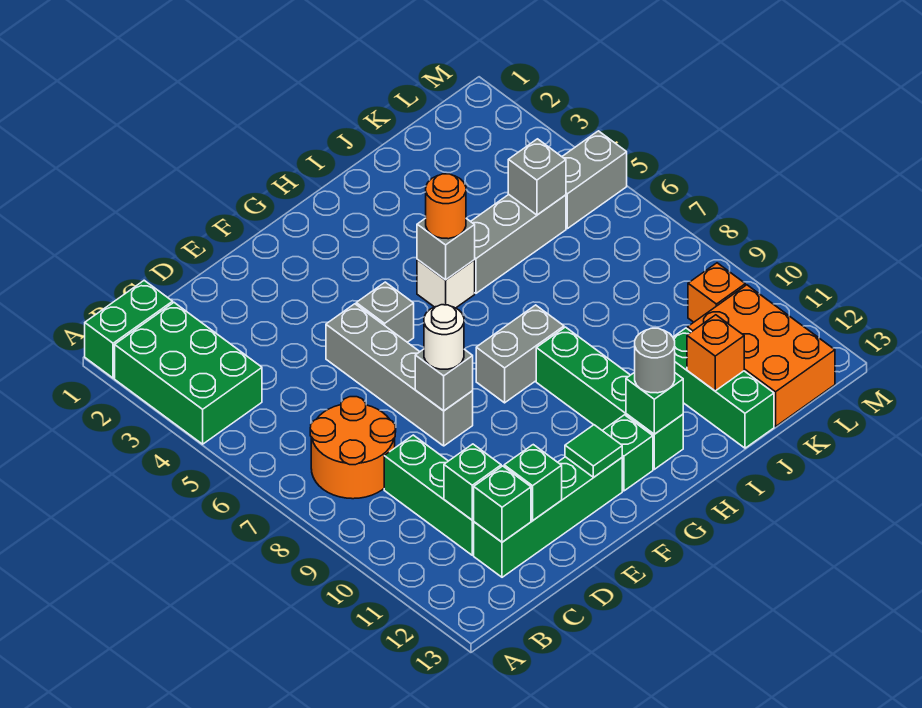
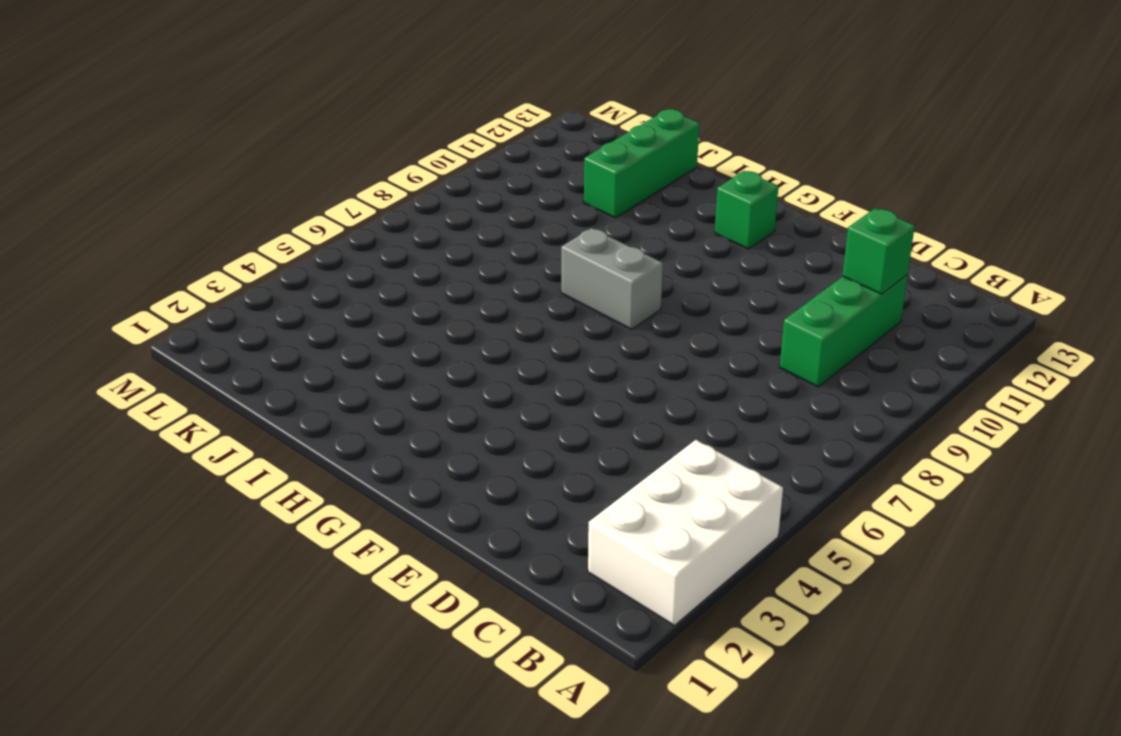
white brick A2:B4 level 1 -> green brick A2:B4 level 1
none -> green brick A1:B1 level 1
none -> orange round brick B7:C8 level 1
none -> green brick C12:F12 level 1

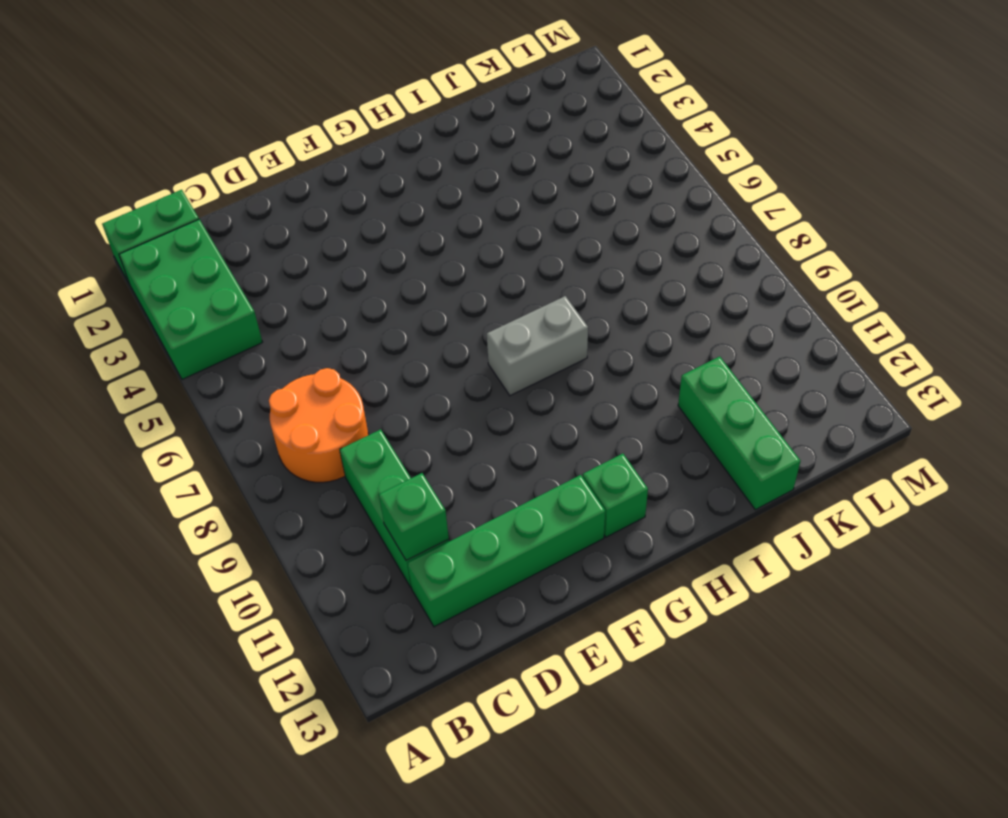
none -> grey brick E5:E8 level 1
none -> grey brick F5 level 1
none -> white brick H5 level 1

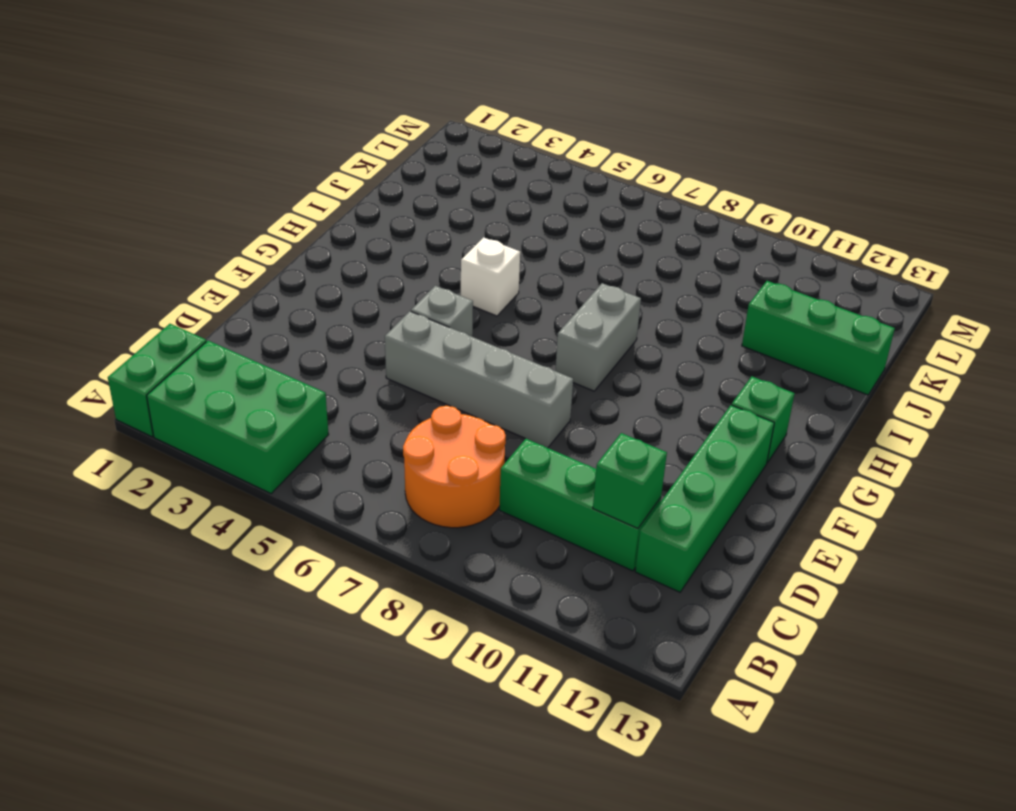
none -> green brick H9:H12 level 1
none -> grey brick I5:K5 level 1
none -> orange brick K11:L13 level 1

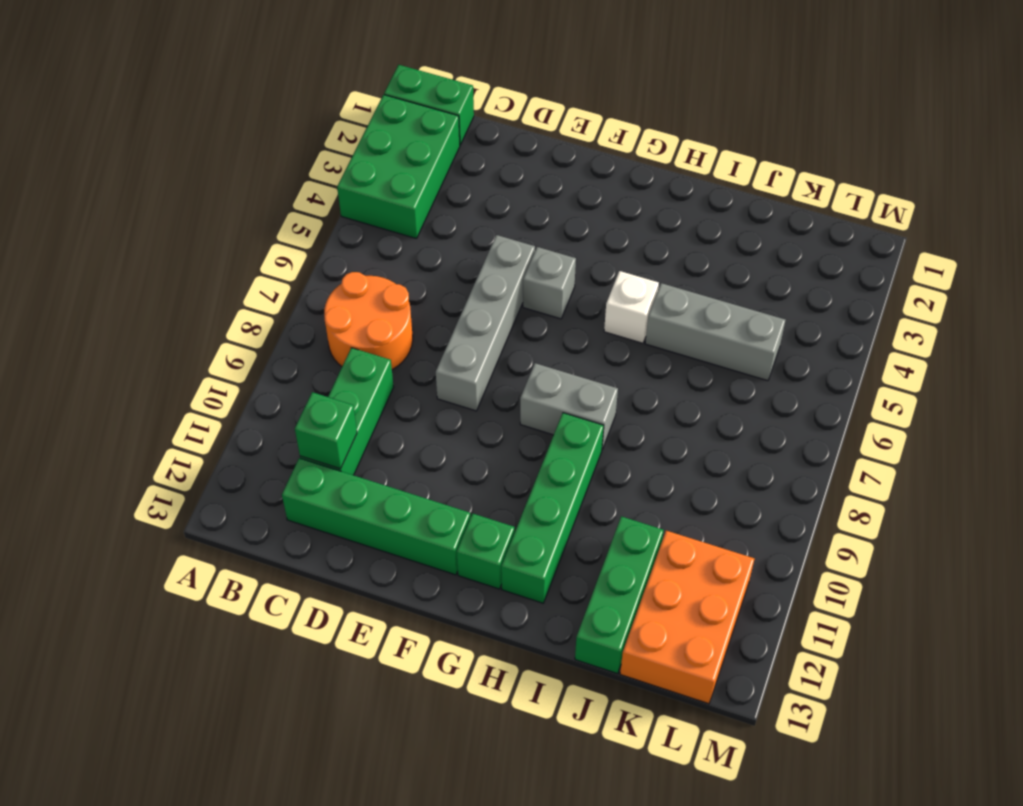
none -> grey brick L5:M5 level 1
none -> orange brick L10 level 1
none -> green brick C12 level 2

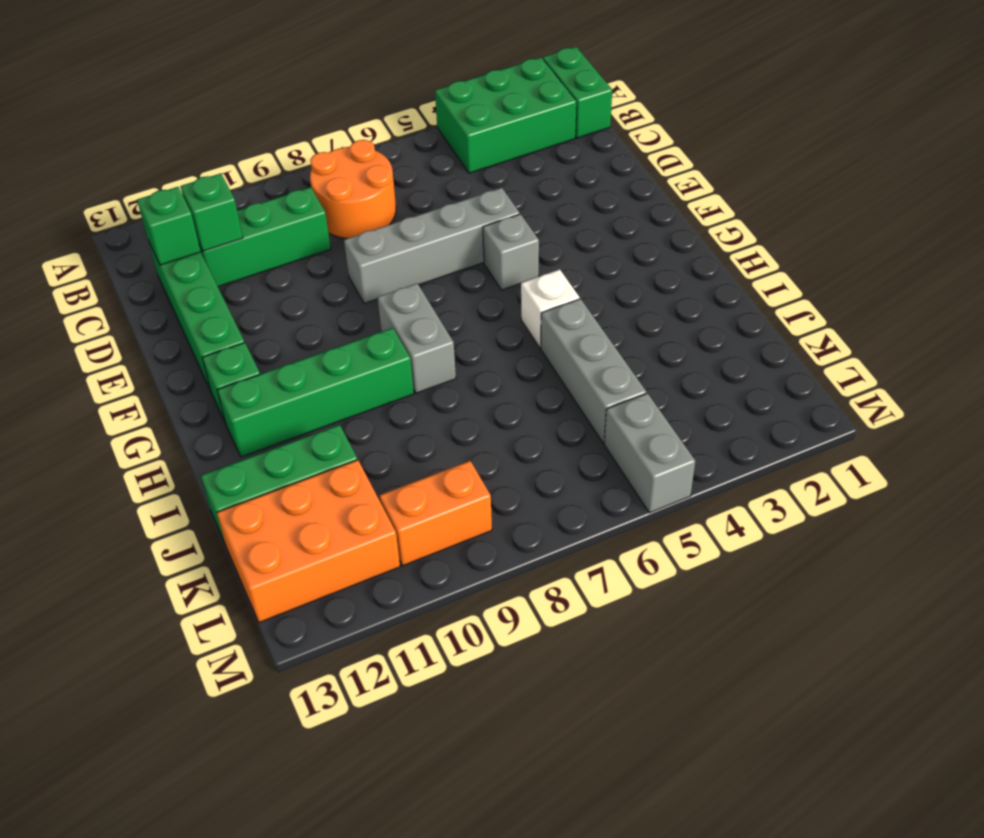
orange brick L9:L10 level 1 -> orange brick L10 level 1
none -> green brick D12 level 2
none -> grey brick E8 level 2
none -> green tile F12 level 2

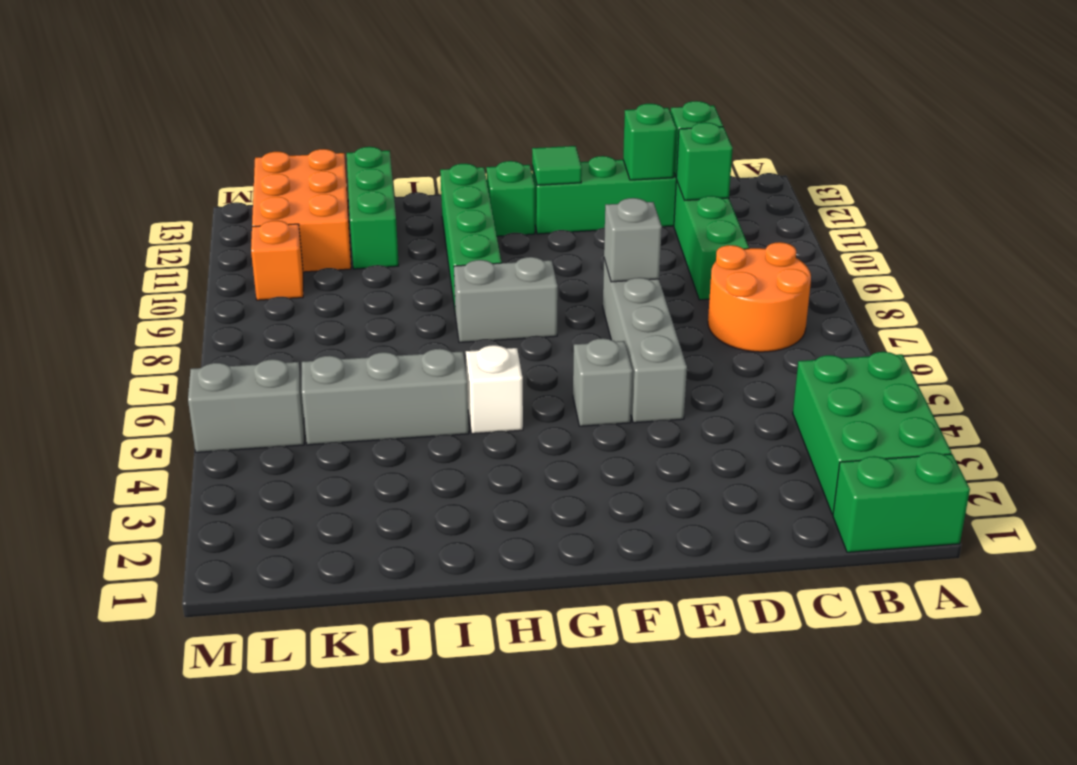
none -> grey brick H5 level 2
none -> green brick H12 level 2
none -> orange brick J12 level 2

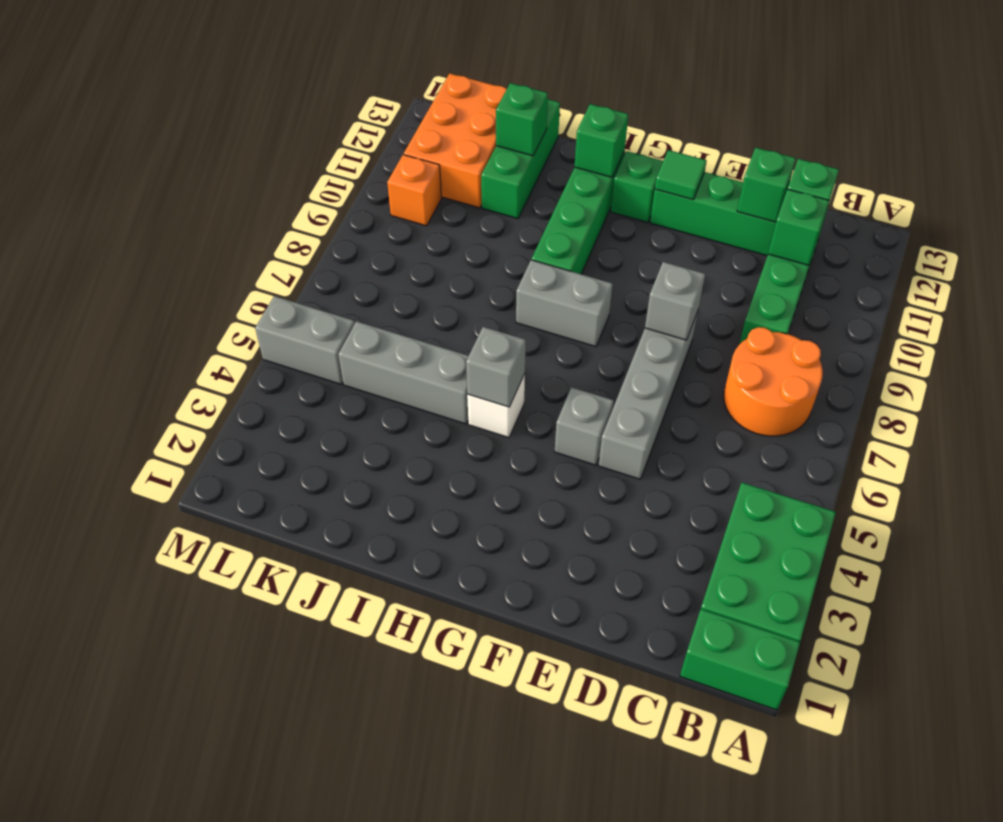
green brick J12 level 2 -> orange brick J12 level 2
none -> grey brick K5 level 2
none -> white round brick E8 level 3
none -> orange round brick H5 level 3

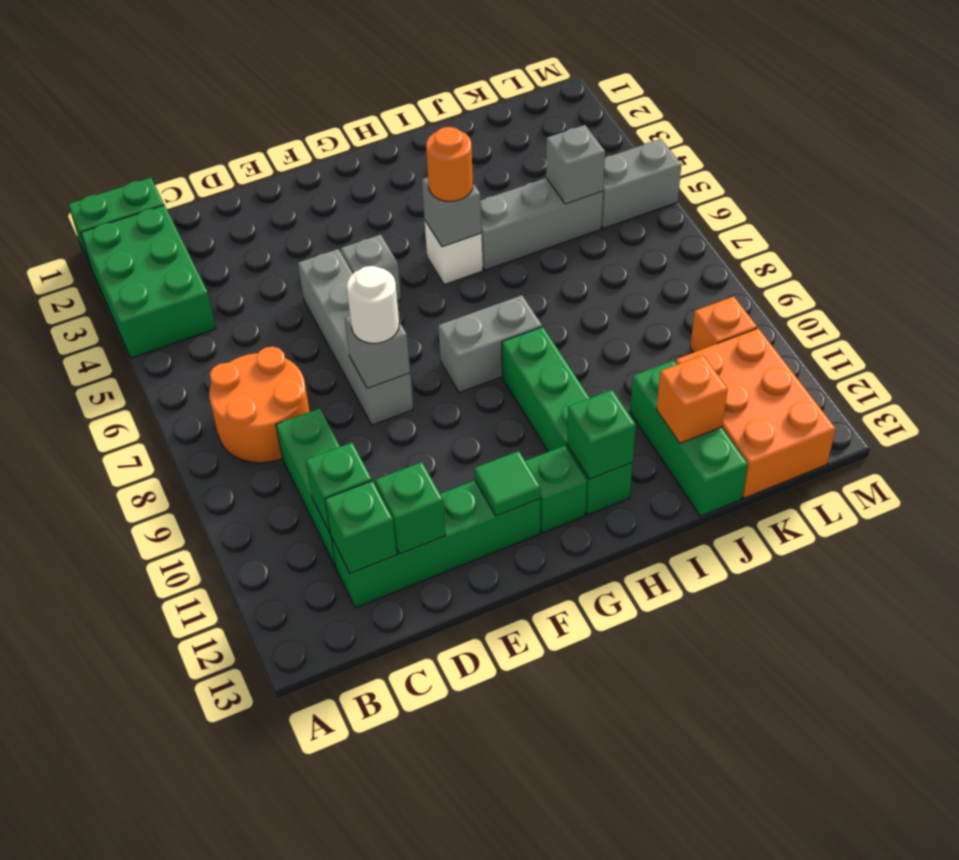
none -> grey round brick H12 level 3

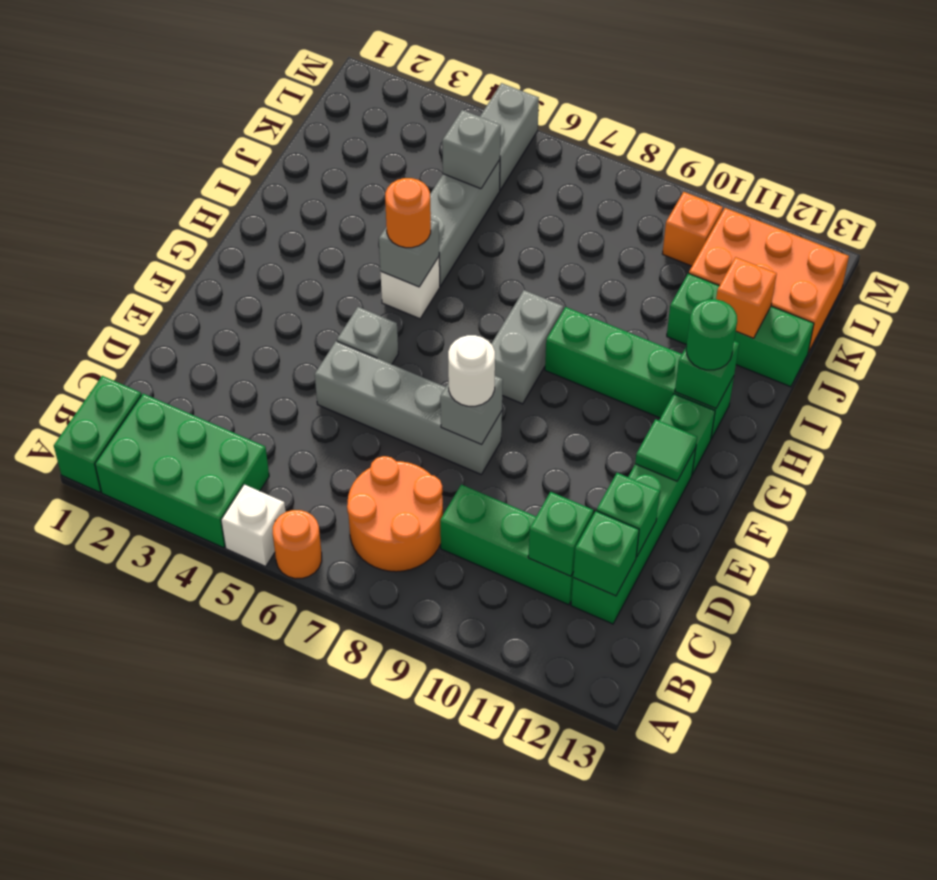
white brick A5 level 1 -> none
orange round brick A6 level 1 -> none
green round brick H12 level 3 -> grey round brick H12 level 3

